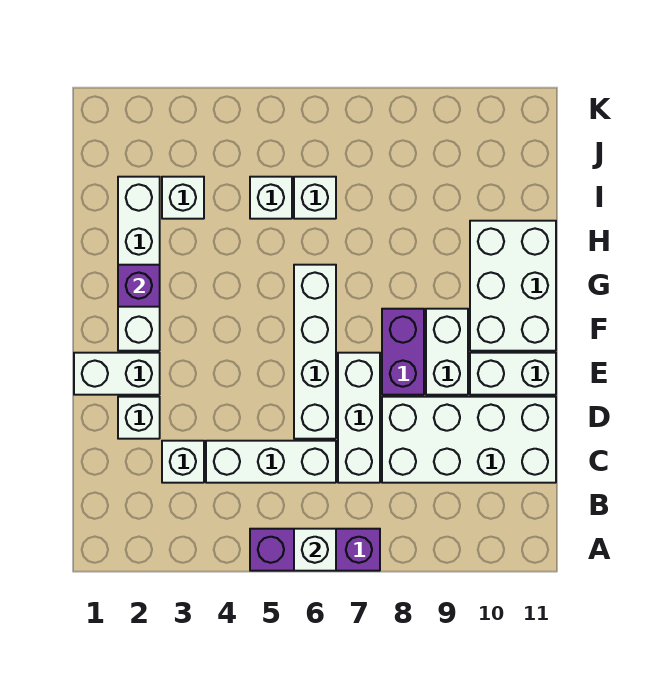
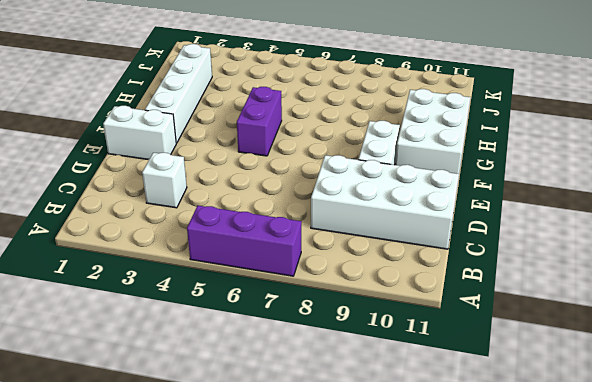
purple brick F5:G5 level 1 -> purple brick E8:F8 level 1
none -> white brick C4:C6 level 1
none -> white brick C7:E7 level 1
none -> white brick D2 level 1

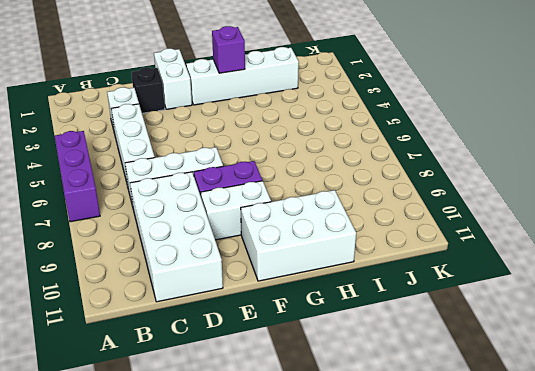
black brick D2 level 1 -> white brick D2 level 1
none -> white brick D6:G6 level 1
none -> white brick E10:E11 level 1
none -> white brick I3 level 1

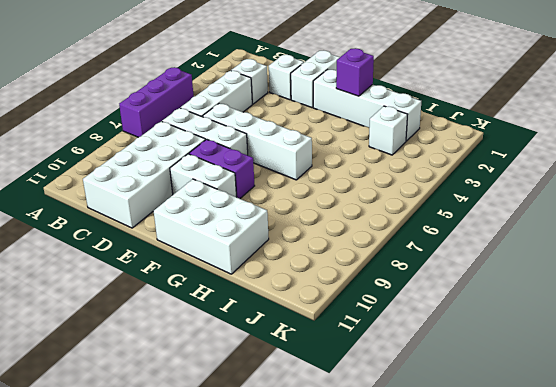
none -> white brick E10:E11 level 1
none -> white brick I5 level 1
none -> white brick I6 level 1

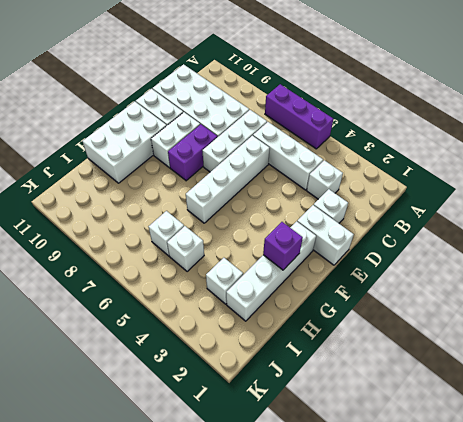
none -> white brick A6 level 2

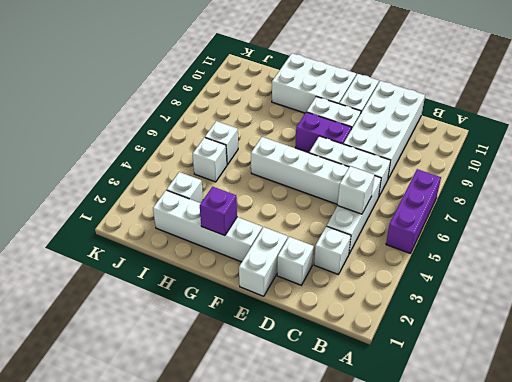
white brick C5 level 2 -> white brick A6 level 2

